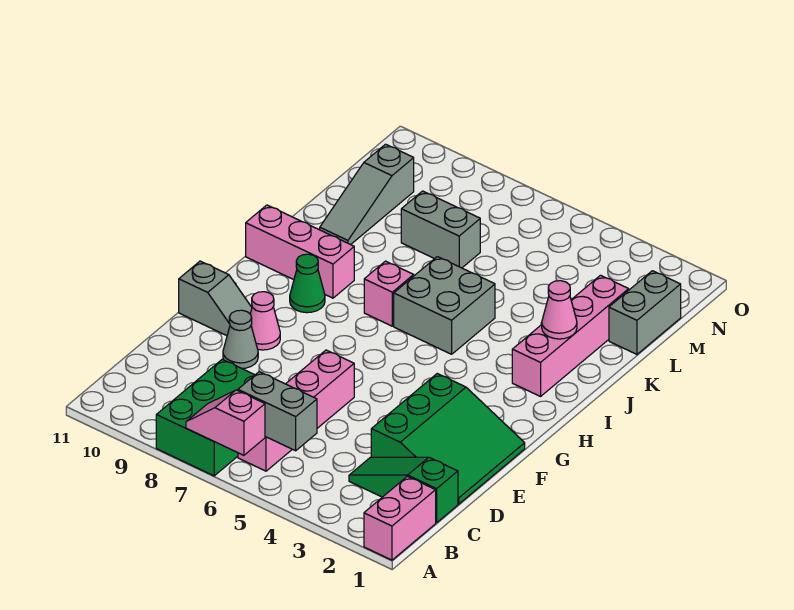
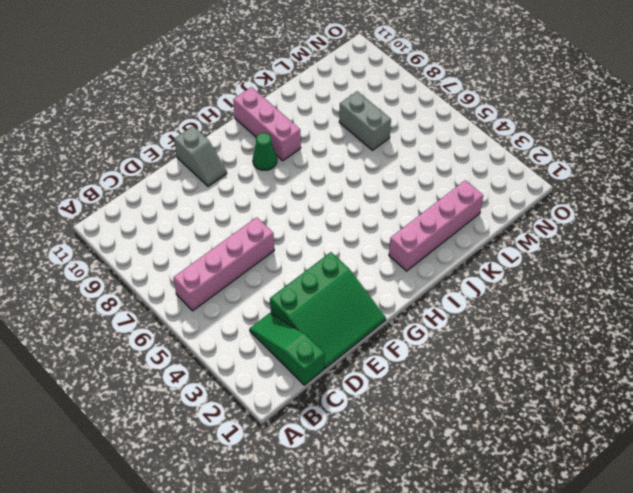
none -> pink brick A1:B1 level 1
none -> green brick A7:C8 level 1
none -> grey cone E9 level 1

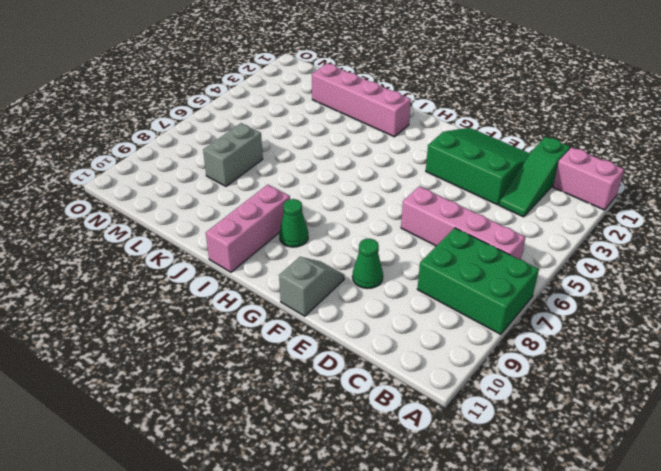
green cone E9 level 1 -> grey cone E9 level 1
none -> pink cone F9 level 1
none -> grey brick I5:J6 level 1
none -> pink brick I7 level 1

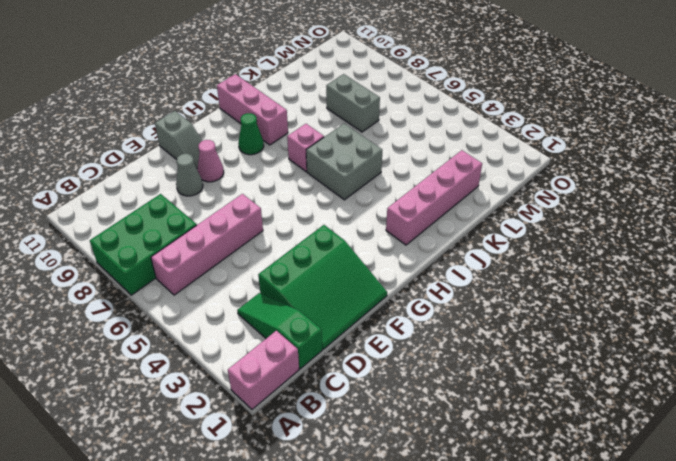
none -> grey slope K10:M10 level 1 top M
none -> grey brick L1:M1 level 1
none -> pink slope A6:A7 level 2 top 6

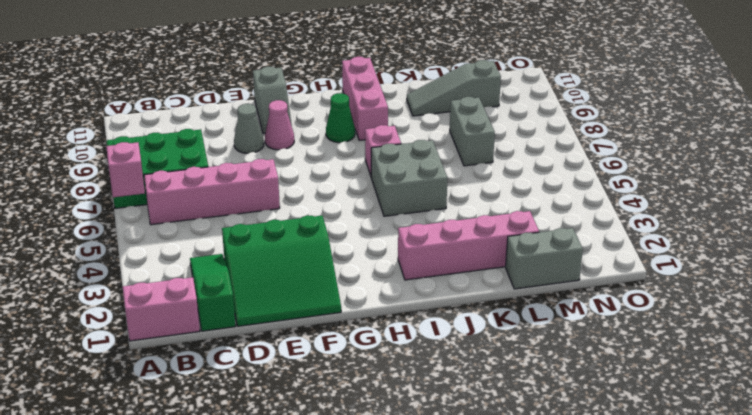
none -> grey brick B5:B6 level 2
none -> pink cone J2 level 2

